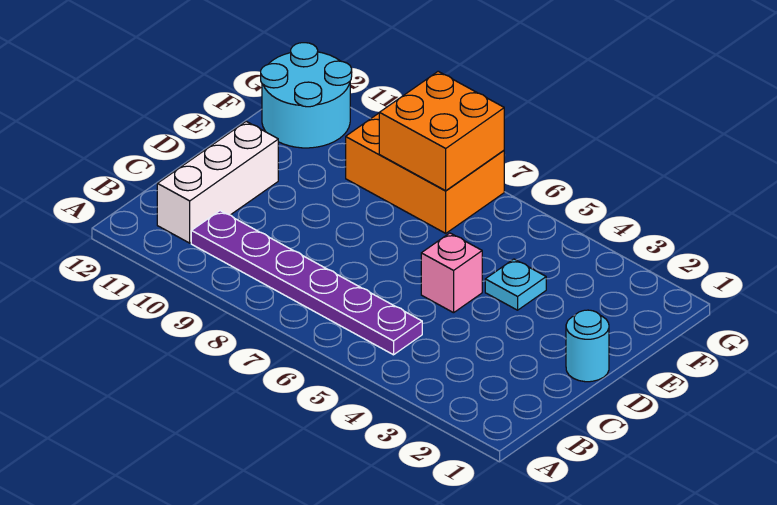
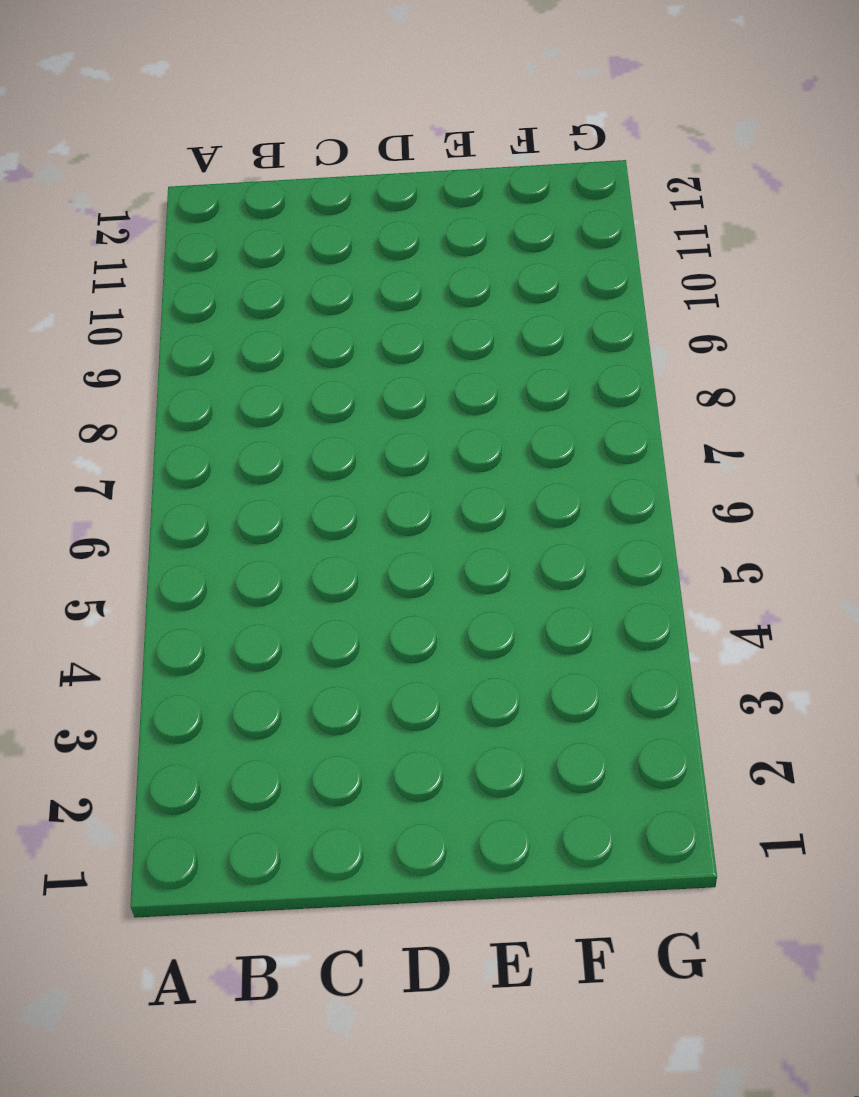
none -> purple plate B5:B10 level 1
none -> white brick B11:D11 level 1

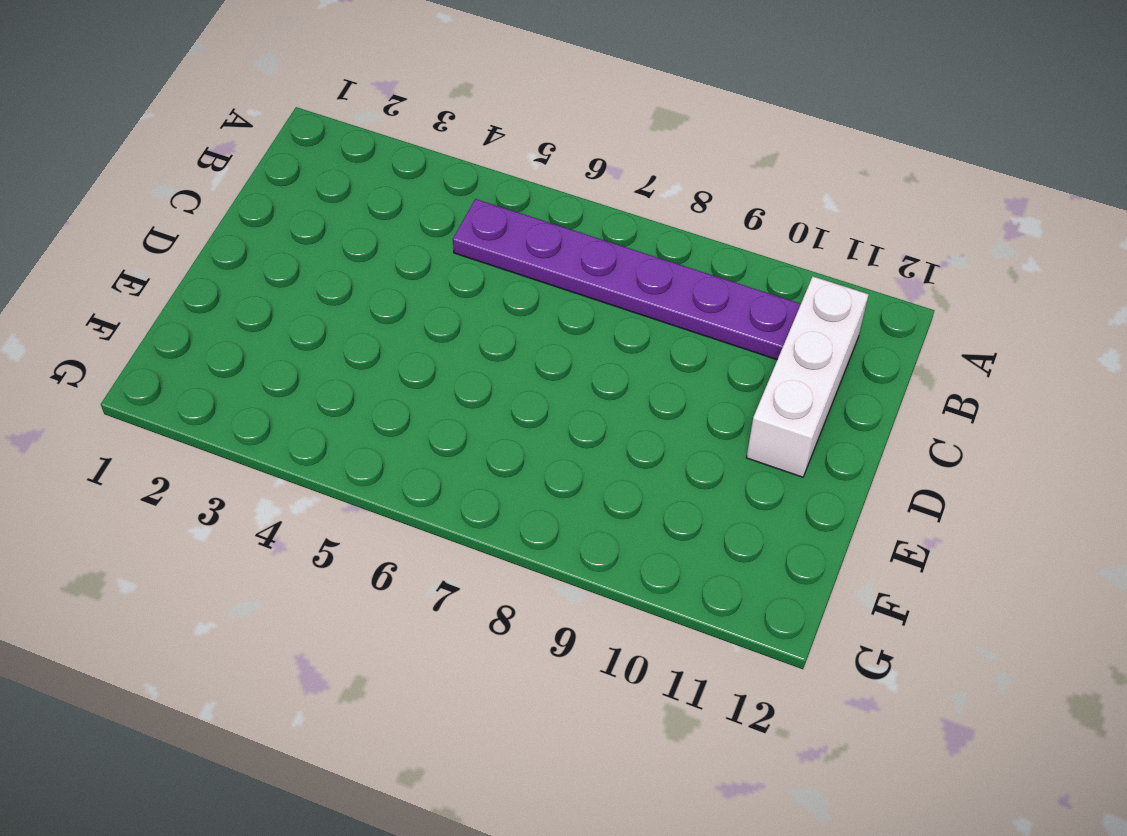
none -> cyan round brick D1 level 1
none -> pink brick D5 level 1

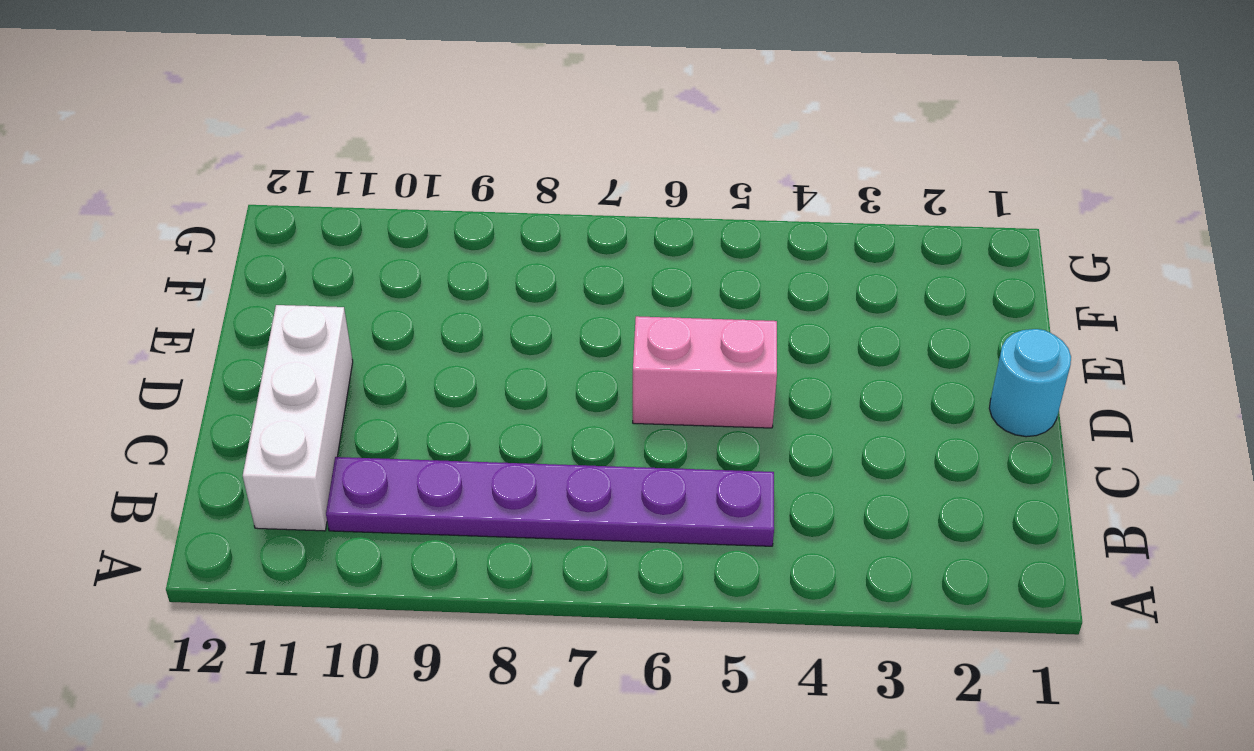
pink brick D5:D6 level 1 -> pink brick D5 level 1
none -> cyan plate E4 level 1
none -> orange brick F7:G9 level 1

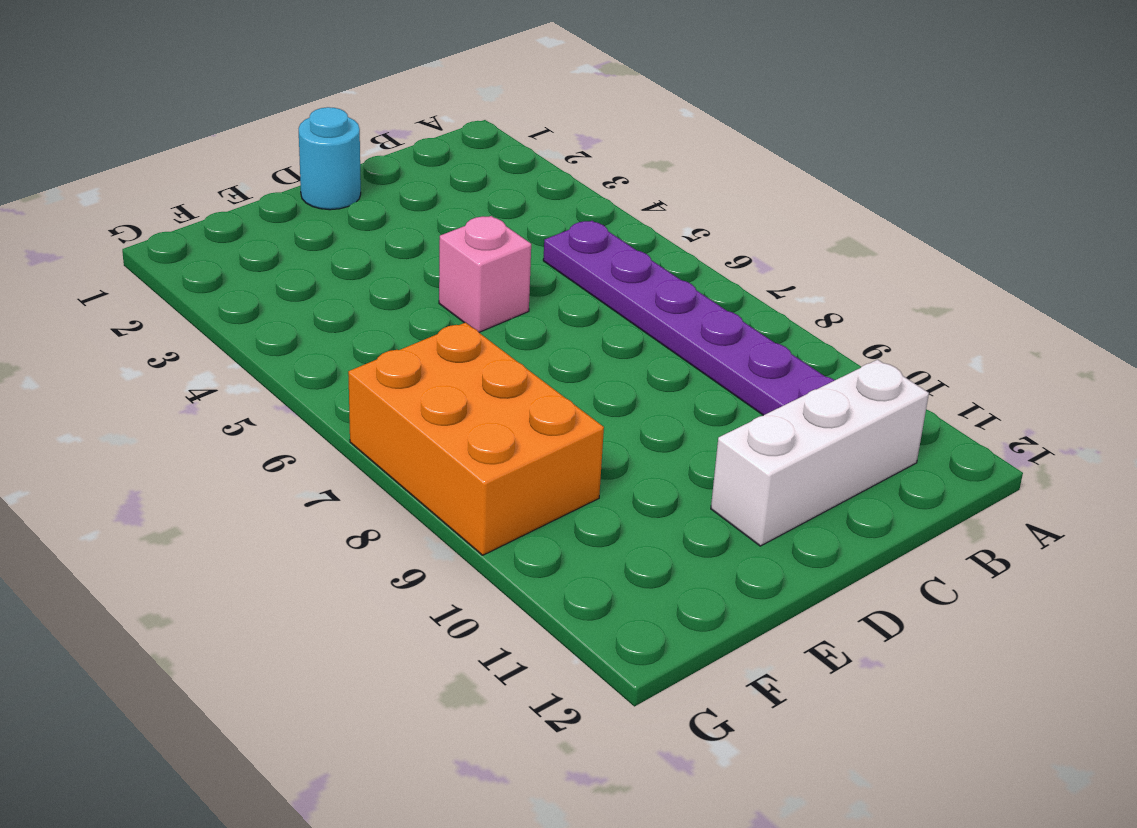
none -> cyan plate E4 level 1
none -> cyan round brick F11:G12 level 1

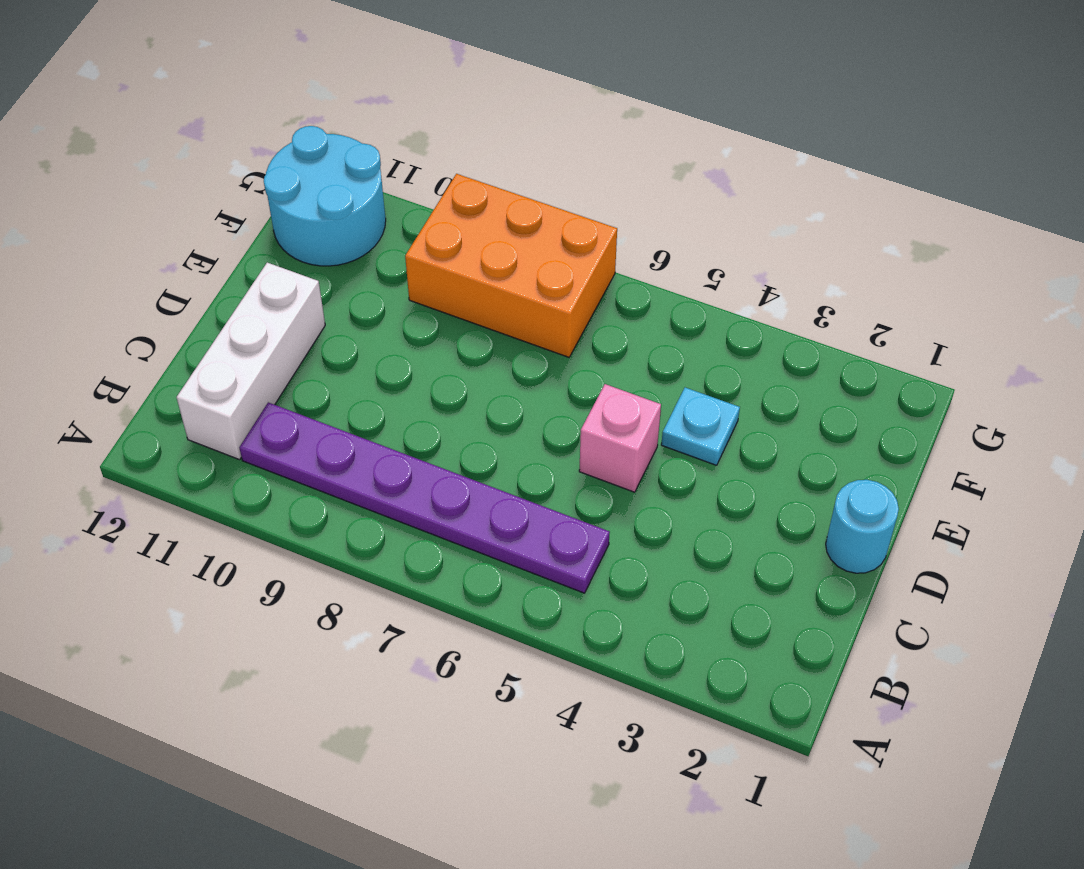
none -> orange brick F7:G8 level 2

